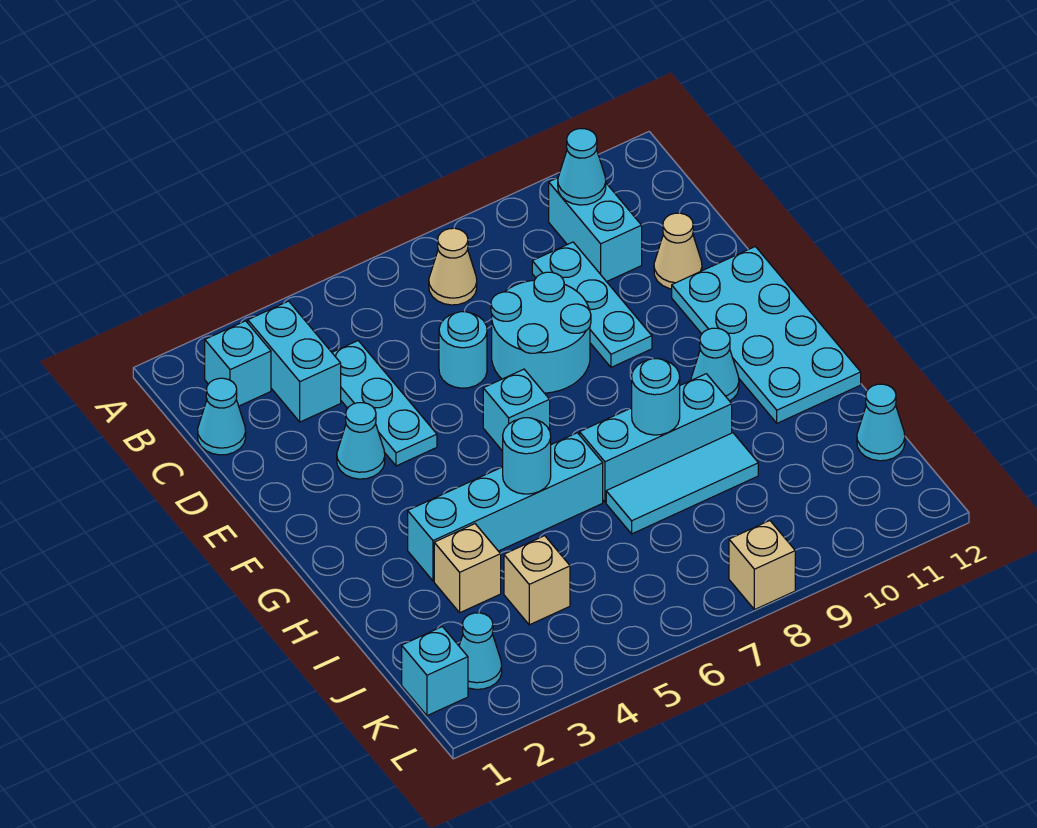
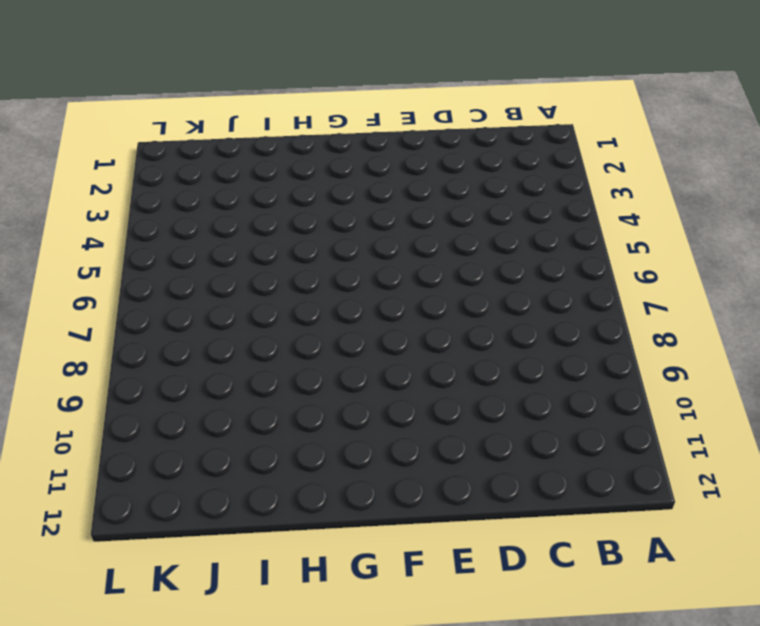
none -> cyan brick B2 level 1
none -> cyan brick B3:C3 level 1
none -> tan cone B7 level 1

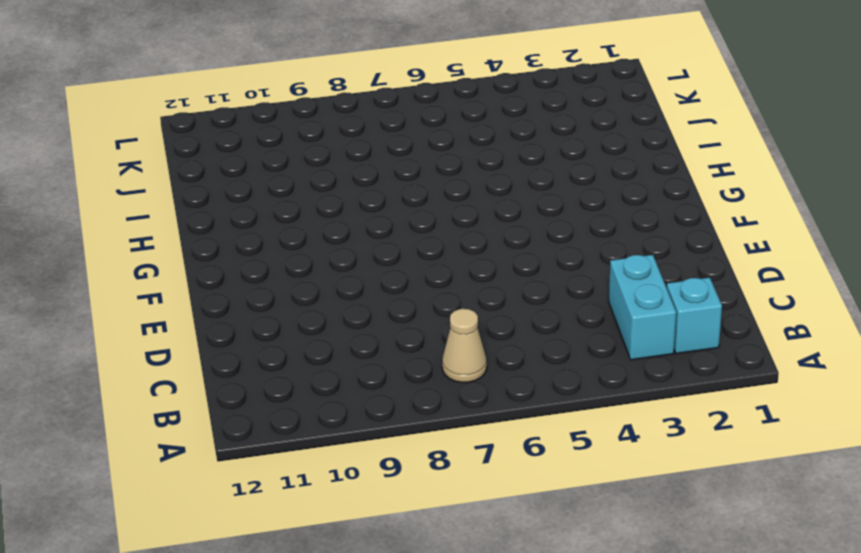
none -> cyan brick B10:C10 level 1
none -> cyan cone C1 level 1
none -> cyan plate C4:E4 level 1

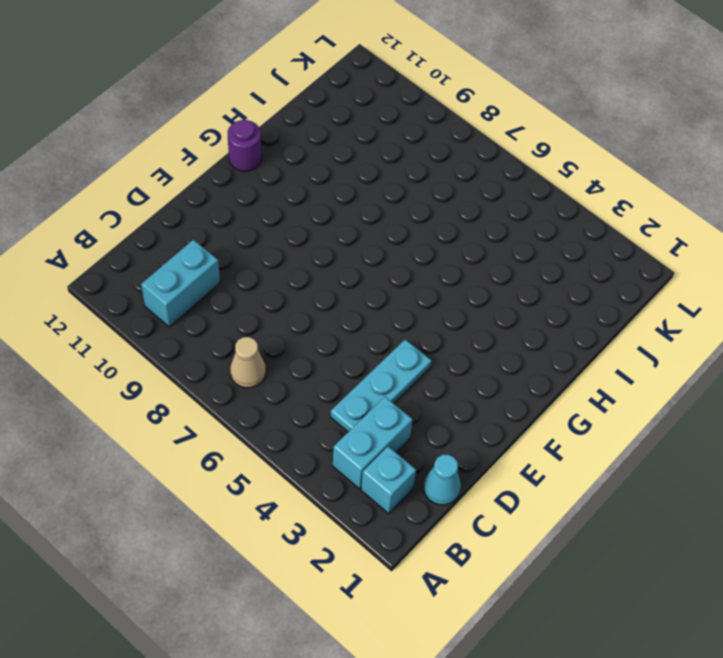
purple round brick G12 level 1 -> cyan plate E11:H12 level 1
none -> cyan plate C9:E9 level 1
none -> cyan round brick D6 level 1
none -> cyan round brick D7:E8 level 1

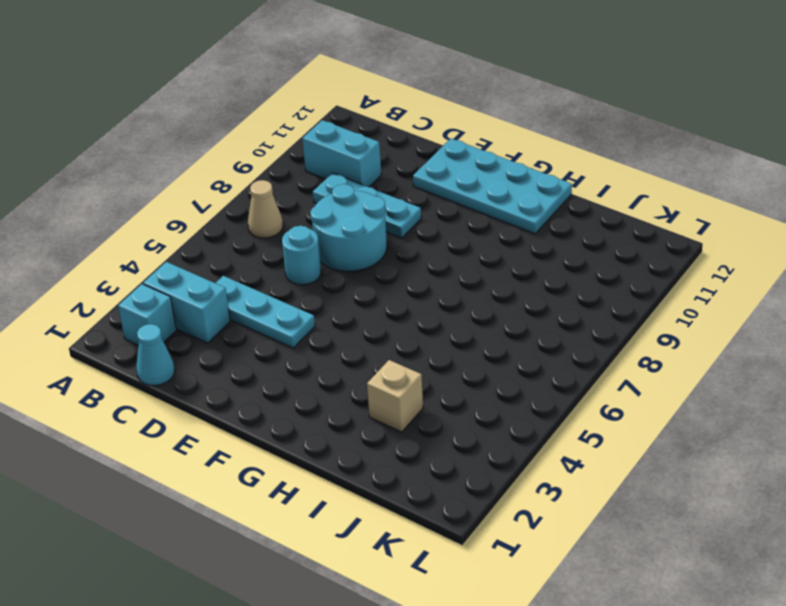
none -> tan cone D11 level 1
none -> cyan cone E3 level 1
none -> cyan brick F6 level 1

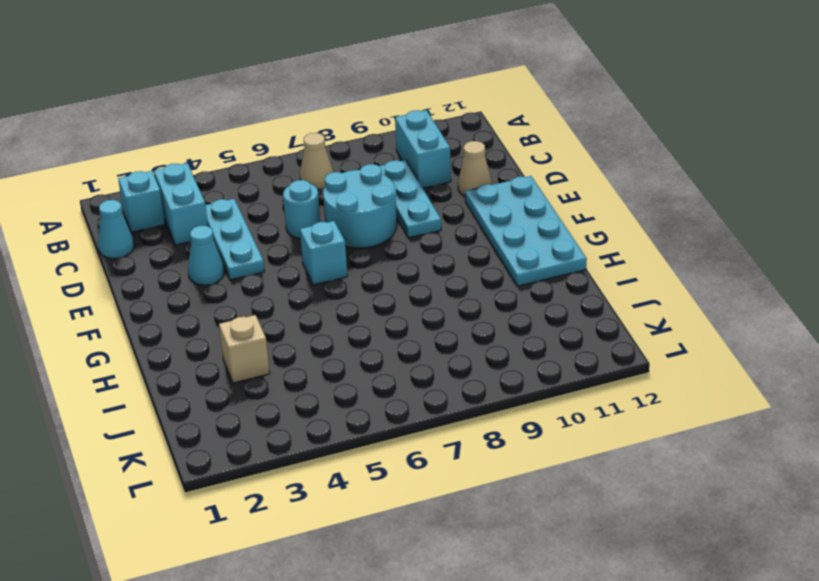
none -> cyan cone G10 level 1
none -> cyan brick H3:H6 level 1
none -> cyan brick H7:H9 level 1

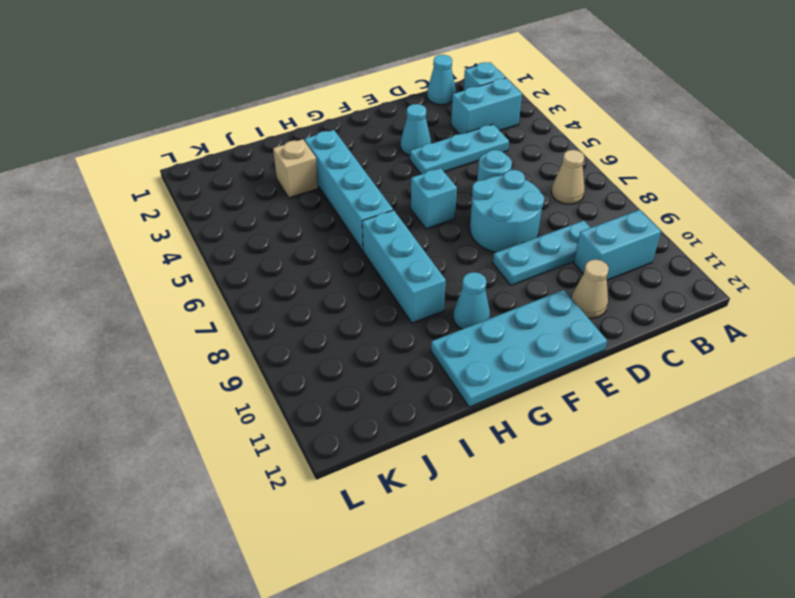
none -> cyan tile I7:I9 level 1
none -> tan brick J4 level 1
none -> cyan cone J12 level 1

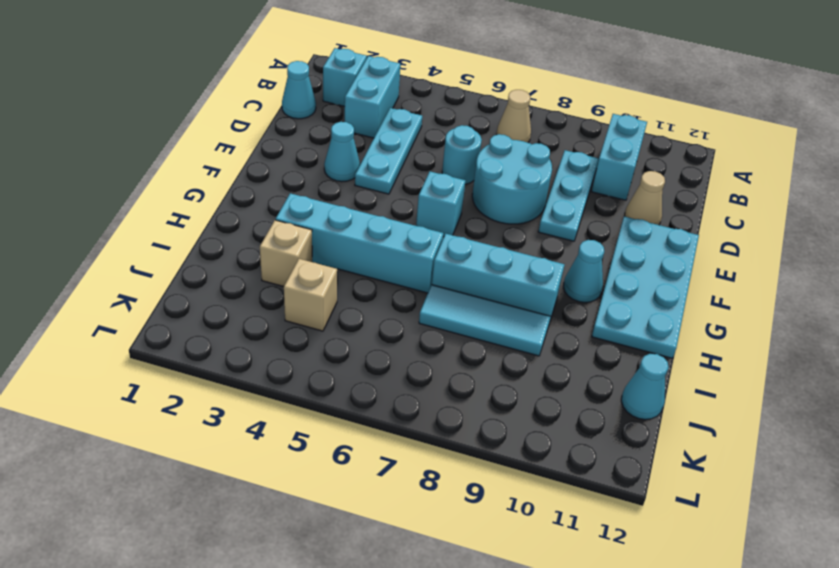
none -> cyan brick K1 level 1
none -> cyan cone K2 level 1
none -> tan brick L8 level 1

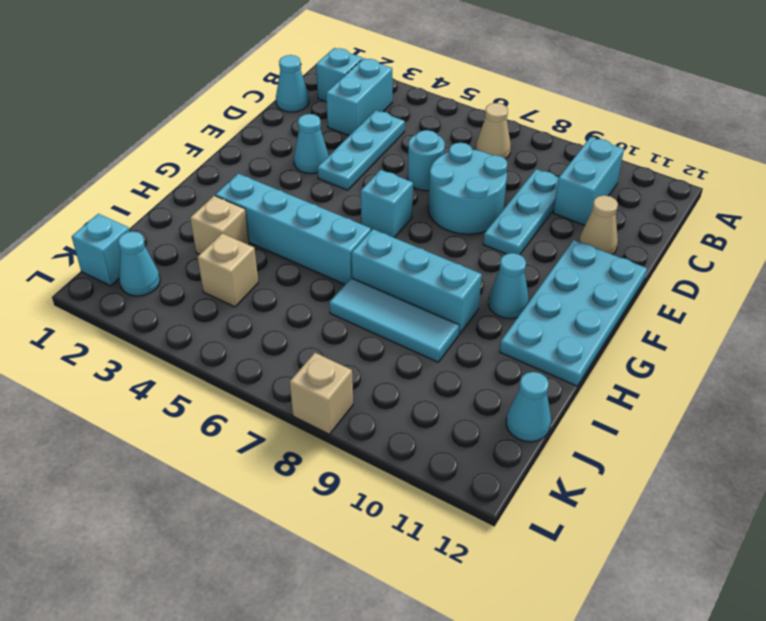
none -> cyan cone B10 level 2
none -> cyan round brick H5 level 2
none -> cyan round brick H8 level 2

